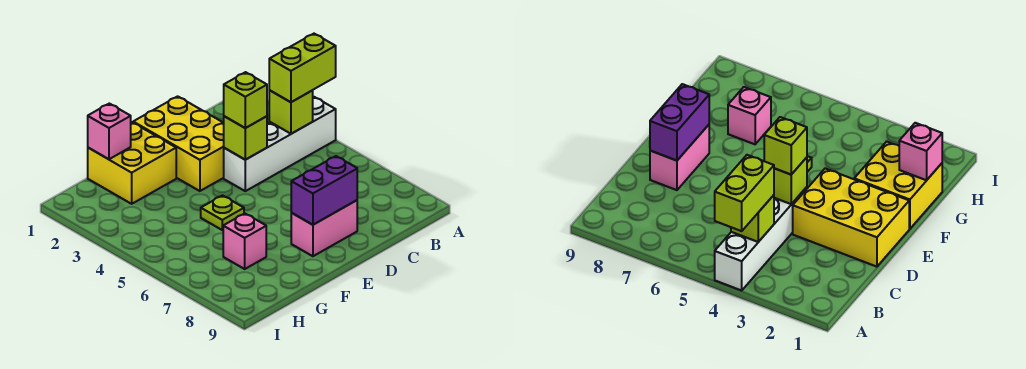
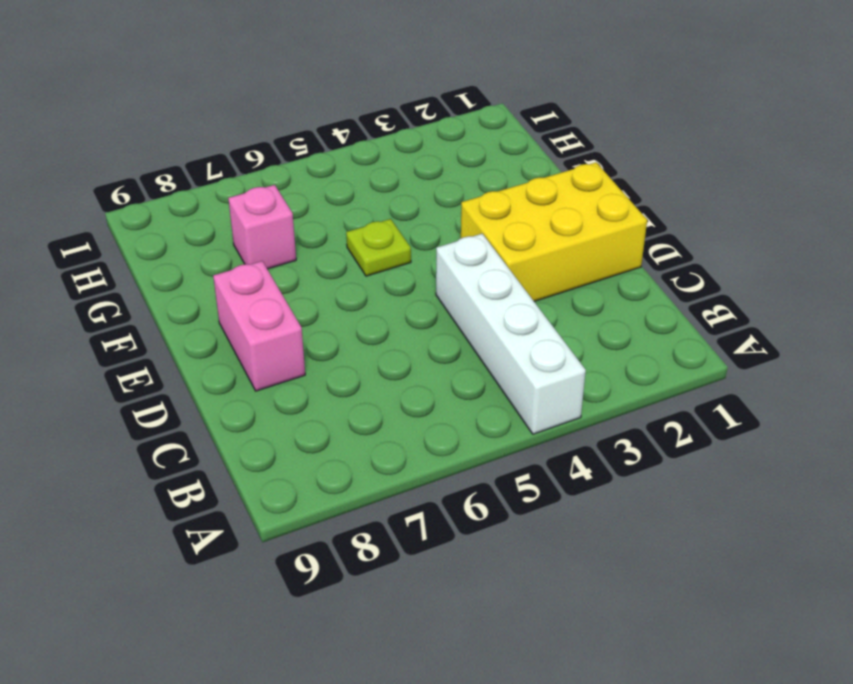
none -> yellow brick F1:G2 level 1
none -> lime brick B4 level 2
none -> lime brick D4 level 2

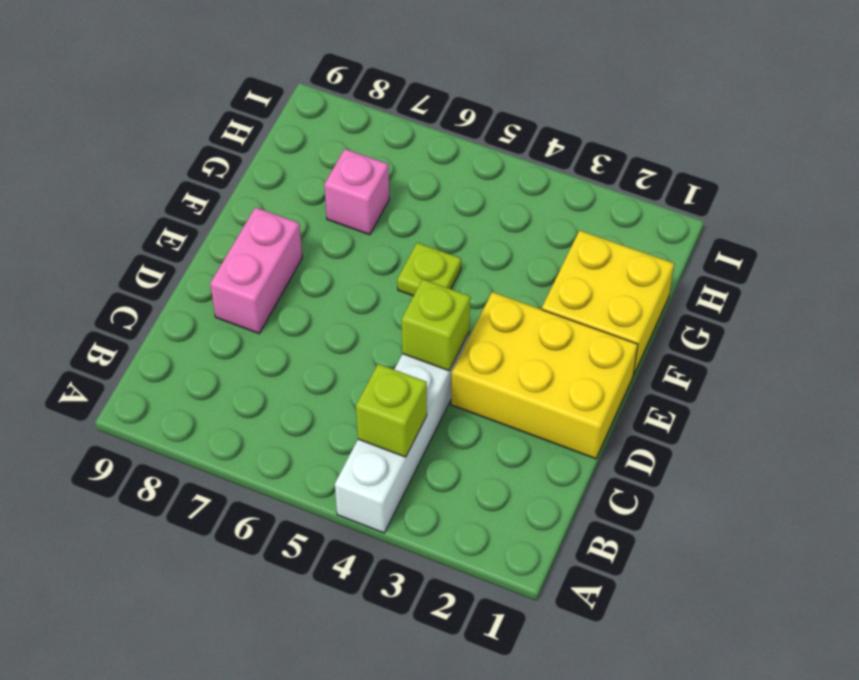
none -> purple brick D8:E8 level 2
none -> pink brick G1 level 2
none -> lime brick A4:B4 level 3

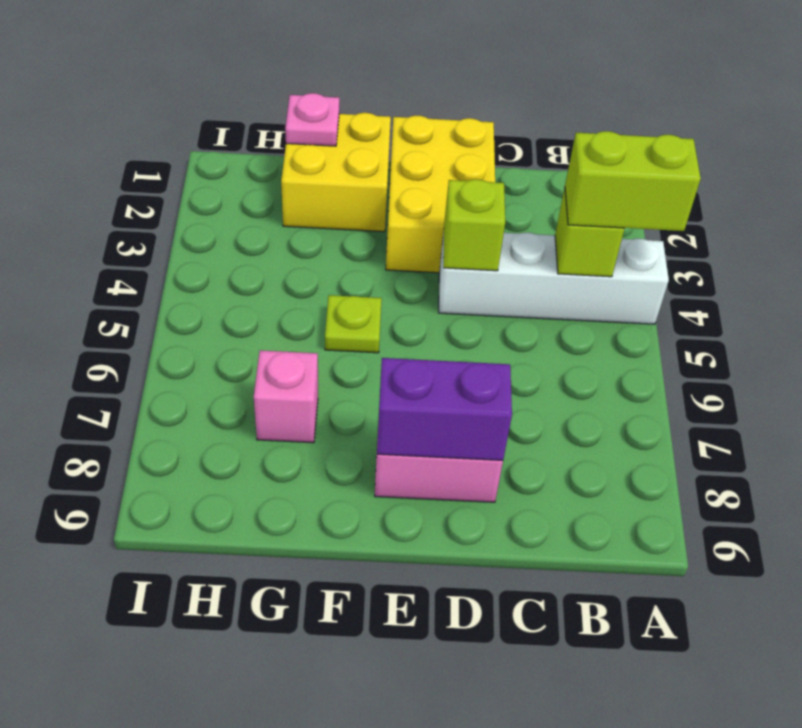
pink plate G1 level 2 -> pink brick G1 level 2
none -> lime brick D4 level 3

